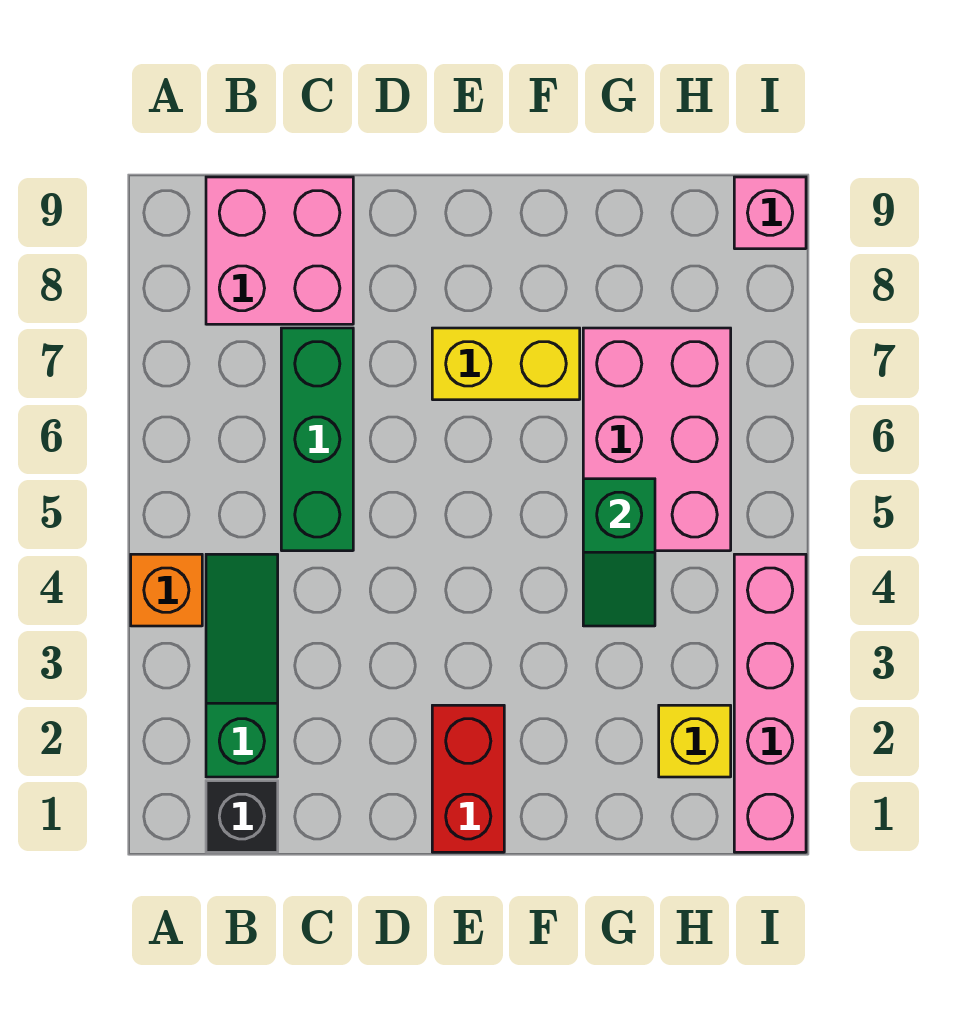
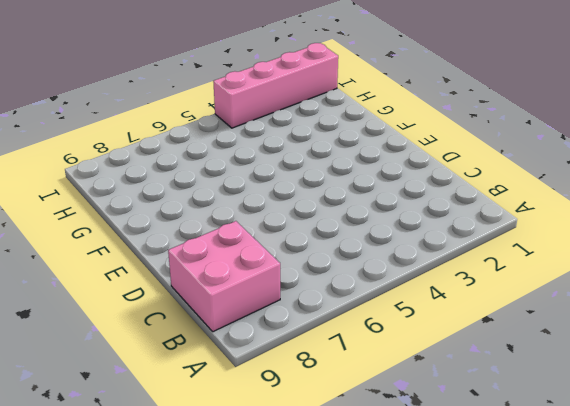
none -> orange brick A4 level 1
none -> black brick B1 level 1
none -> green slope B2:B4 level 1 top 2

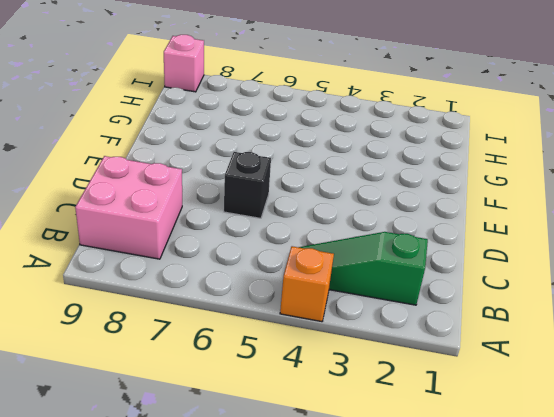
black brick D6 level 1 -> black brick B1 level 1
none -> green brick C5:C7 level 1
none -> red brick E1:E2 level 1
none -> yellow brick E7:F7 level 1

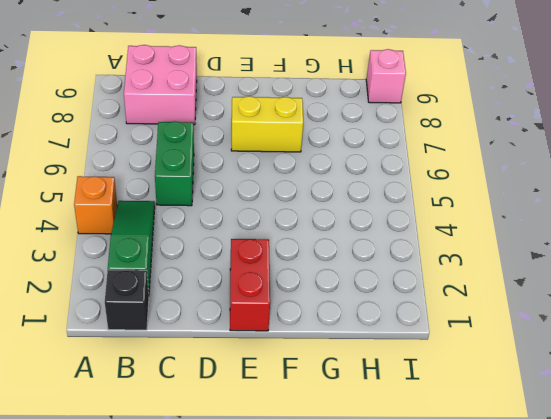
green brick C5:C6 level 1 -> green brick C5:C7 level 1
none -> pink brick G5:H7 level 1
none -> yellow brick H2 level 1
none -> pink brick I1:I4 level 1

